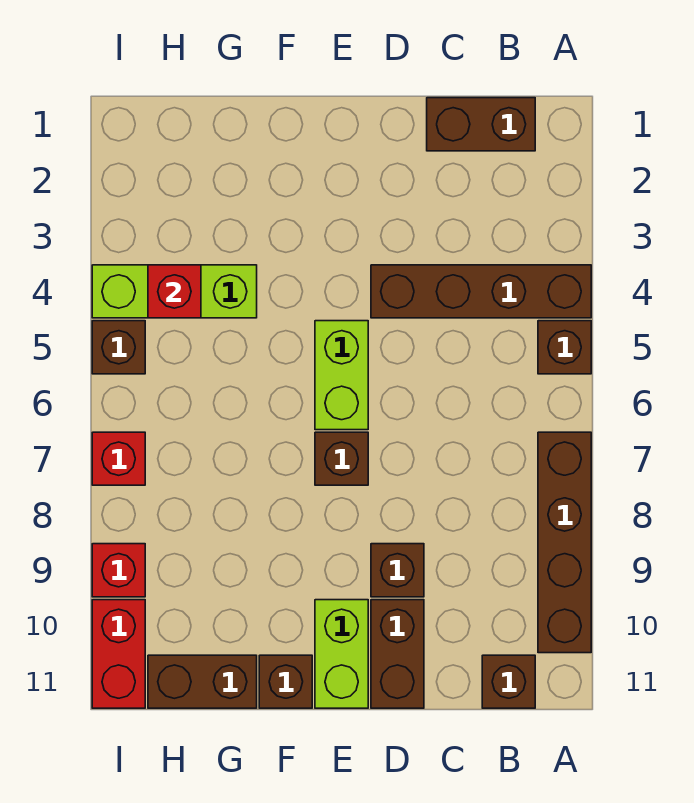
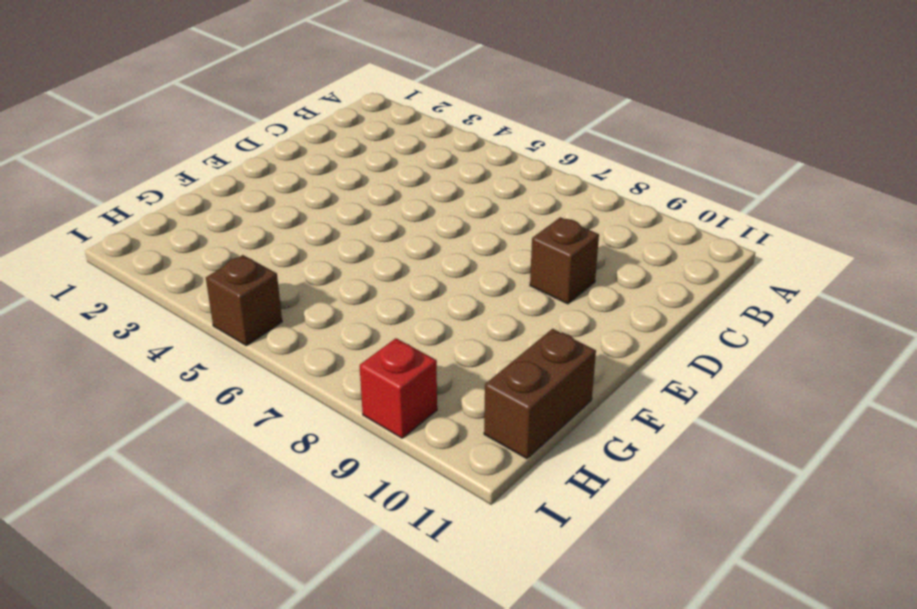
none -> brown brick A4:D4 level 1
none -> brown brick A5 level 1
none -> brown brick A7:A10 level 1

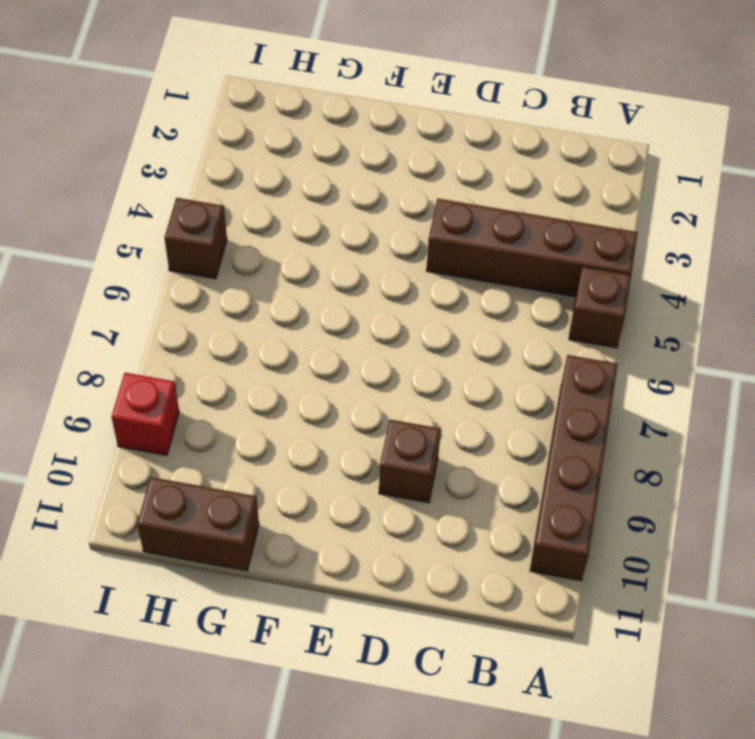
none -> brown brick B1:C1 level 1
none -> brown brick B11 level 1
none -> brown brick D10:D11 level 1

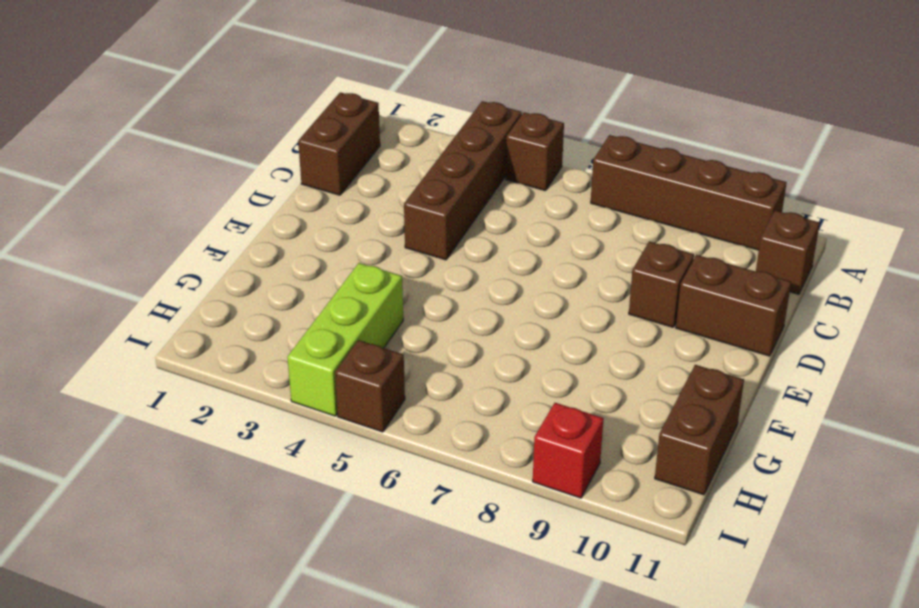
none -> lime brick E5:E6 level 1
none -> brown brick E7 level 1
none -> lime brick E10:E11 level 1

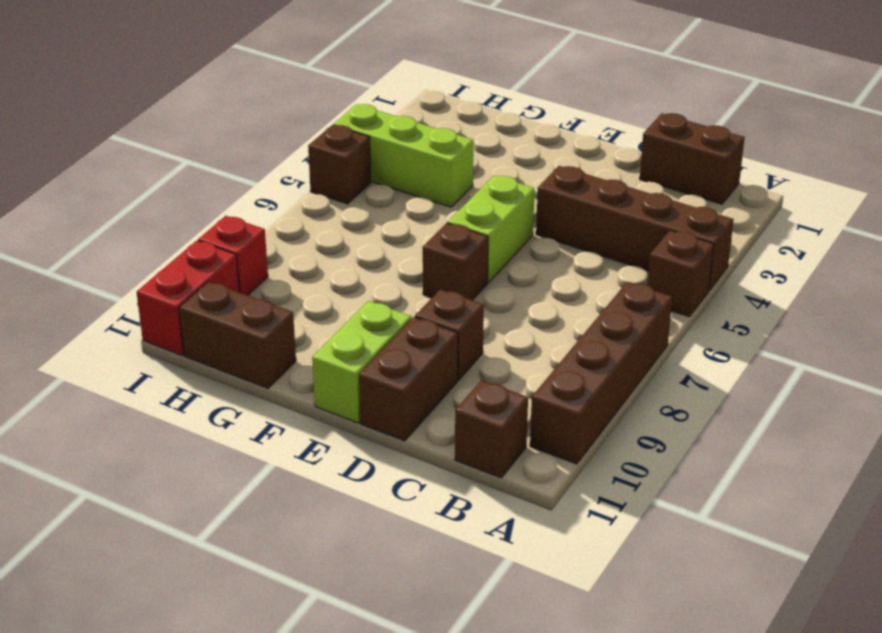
none -> brown brick F11 level 1
none -> red brick I7 level 1
none -> red brick H4 level 2

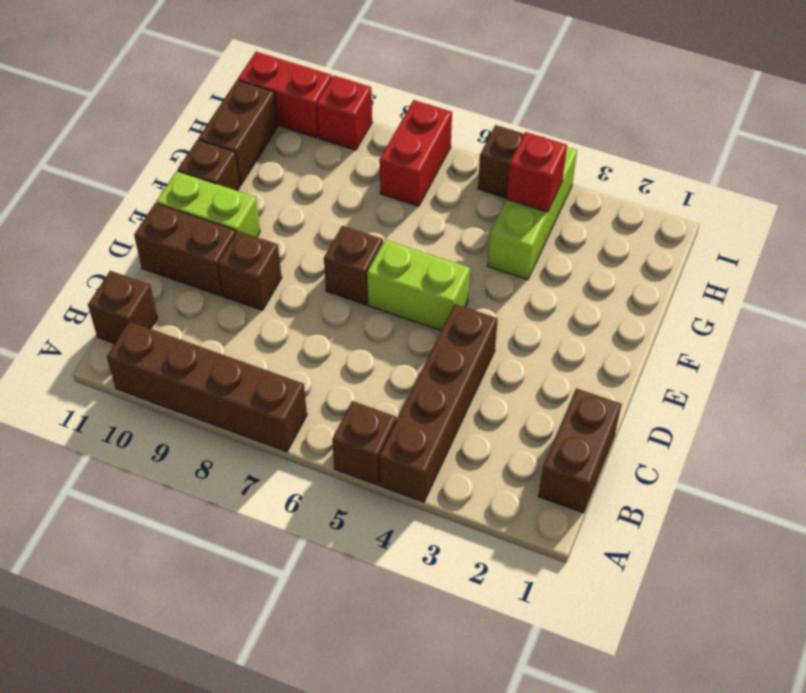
red brick H7:I7 level 1 -> red brick I7 level 1

